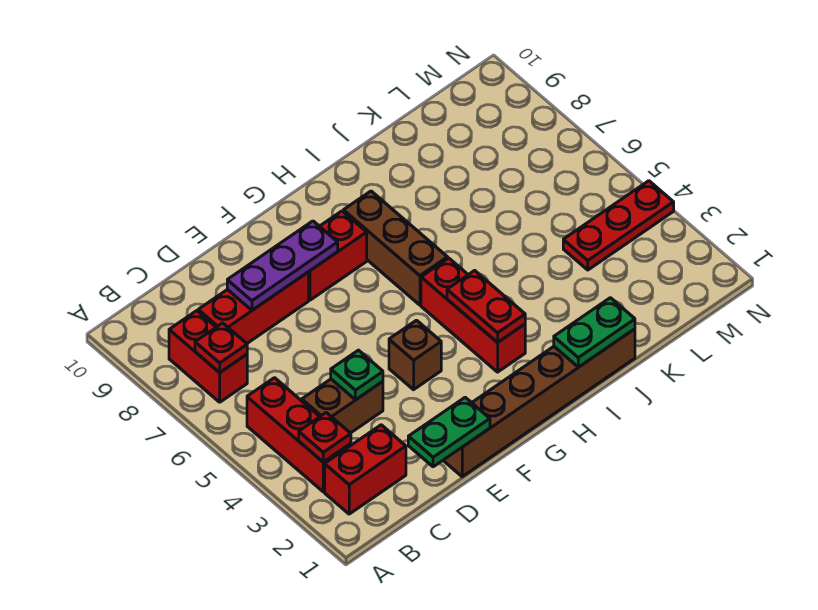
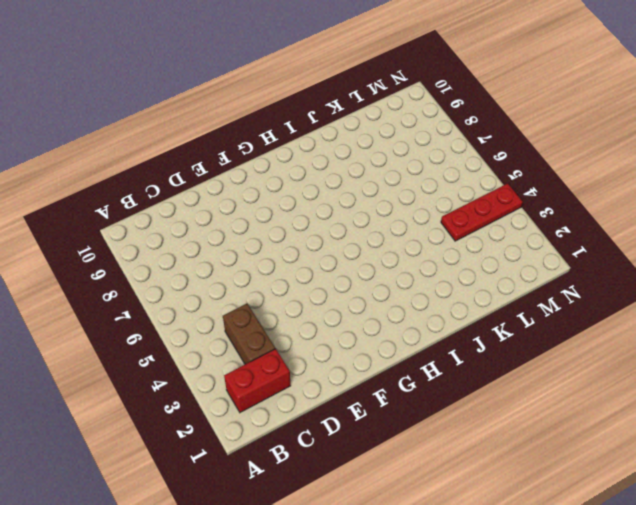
brown brick C3:C4 level 1 -> brown brick C4:D4 level 1
none -> red brick B3:B5 level 1
none -> red brick B7:B8 level 1
none -> red brick C8:E8 level 1

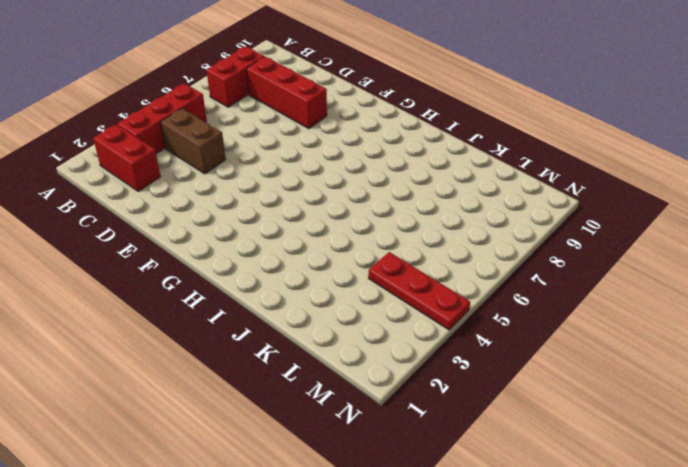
none -> brown brick E1:J1 level 1
none -> brown brick F4 level 1
none -> red brick F8:G8 level 1

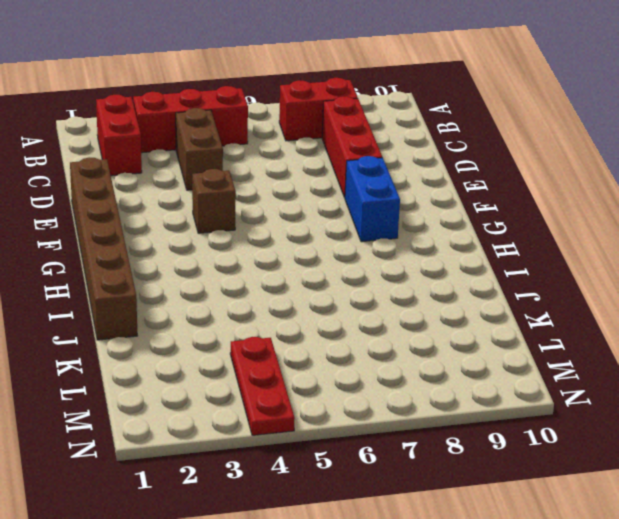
blue brick F8:G8 level 1 -> red brick F8:G8 level 1
none -> red brick H3:H5 level 1
none -> brown brick H6:H8 level 1
none -> red plate B3 level 2

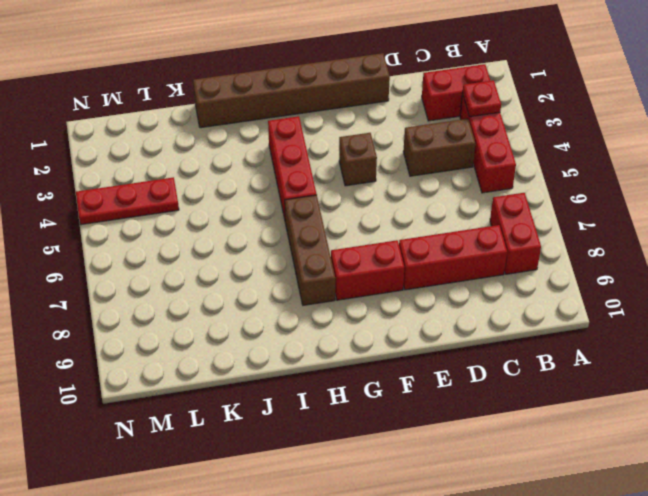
none -> red plate B7 level 2
none -> green plate D1:E1 level 2
none -> green plate D4 level 2

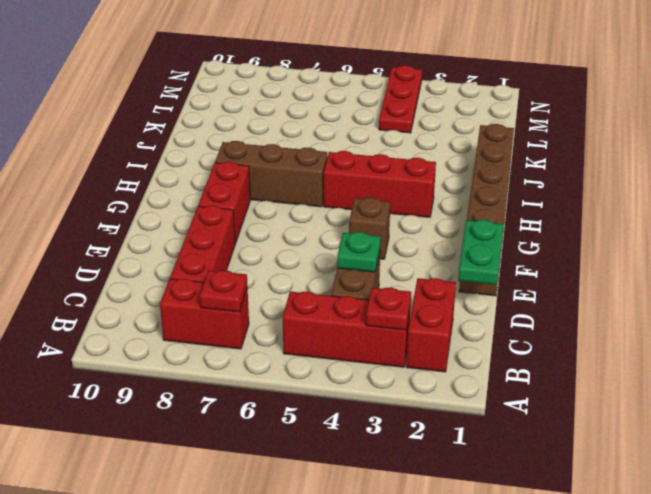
none -> purple plate D8:F8 level 2
none -> red plate H3:H4 level 2
none -> green plate I1:J1 level 2

